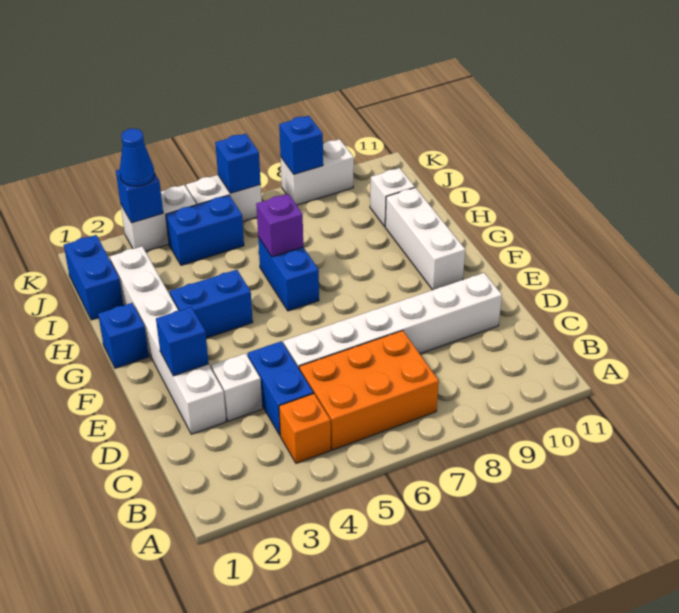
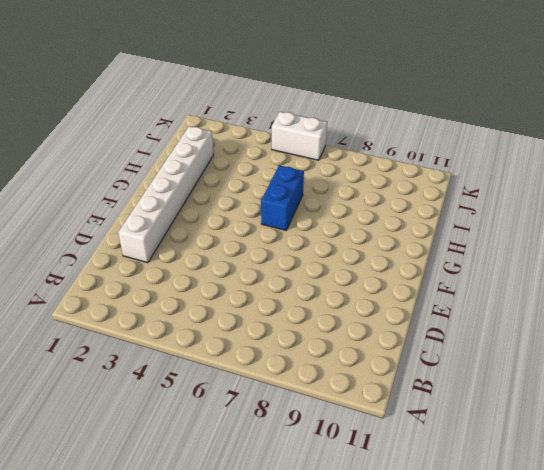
none -> orange brick B4 level 1
none -> orange brick B5:C7 level 1
none -> blue brick C4:D4 level 1

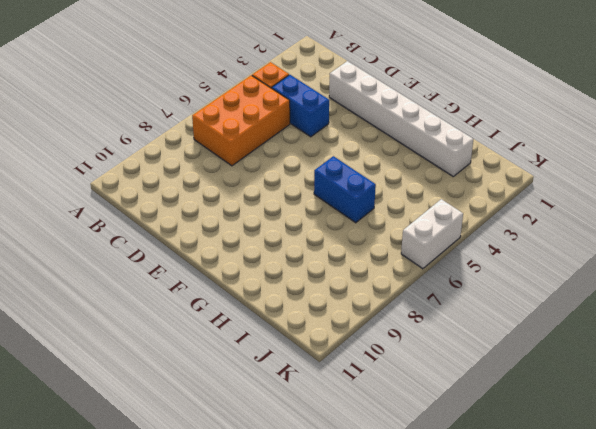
none -> white brick D3 level 1
none -> white brick D5:D10 level 1
none -> white brick F10:H10 level 1

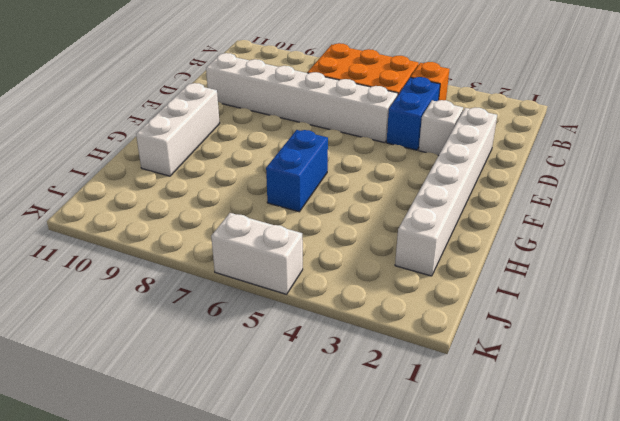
none -> blue brick G1 level 1
none -> blue brick G3:G4 level 1
none -> blue brick I1:J1 level 1

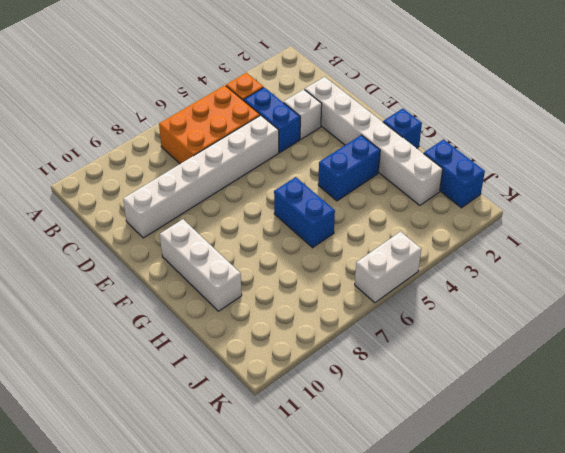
none -> white brick I10 level 1
none -> blue brick J4:J5 level 1
none -> white brick K3:K4 level 1

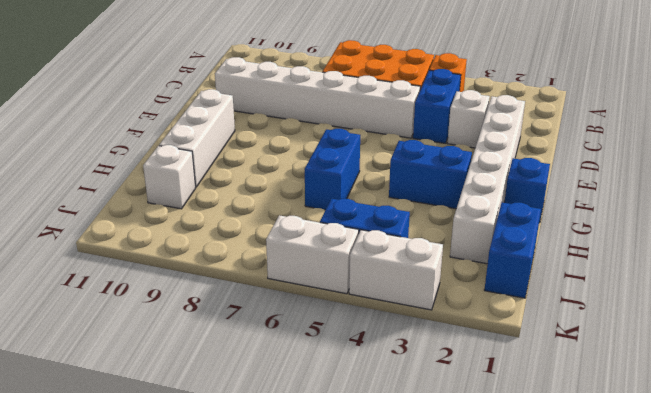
none -> white brick K8:K9 level 1
none -> blue brick E2 level 2
none -> purple brick H6 level 2

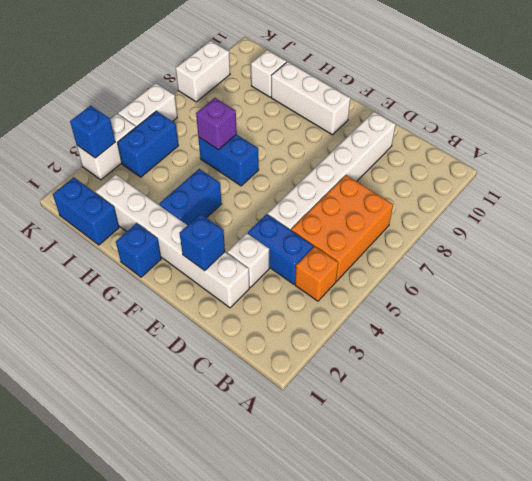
none -> blue brick K6 level 2
none -> blue brick K8 level 2
none -> blue cone K3 level 3

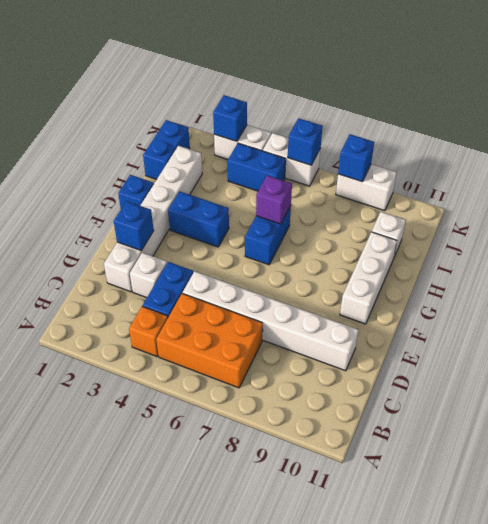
none -> blue cone K3 level 3

